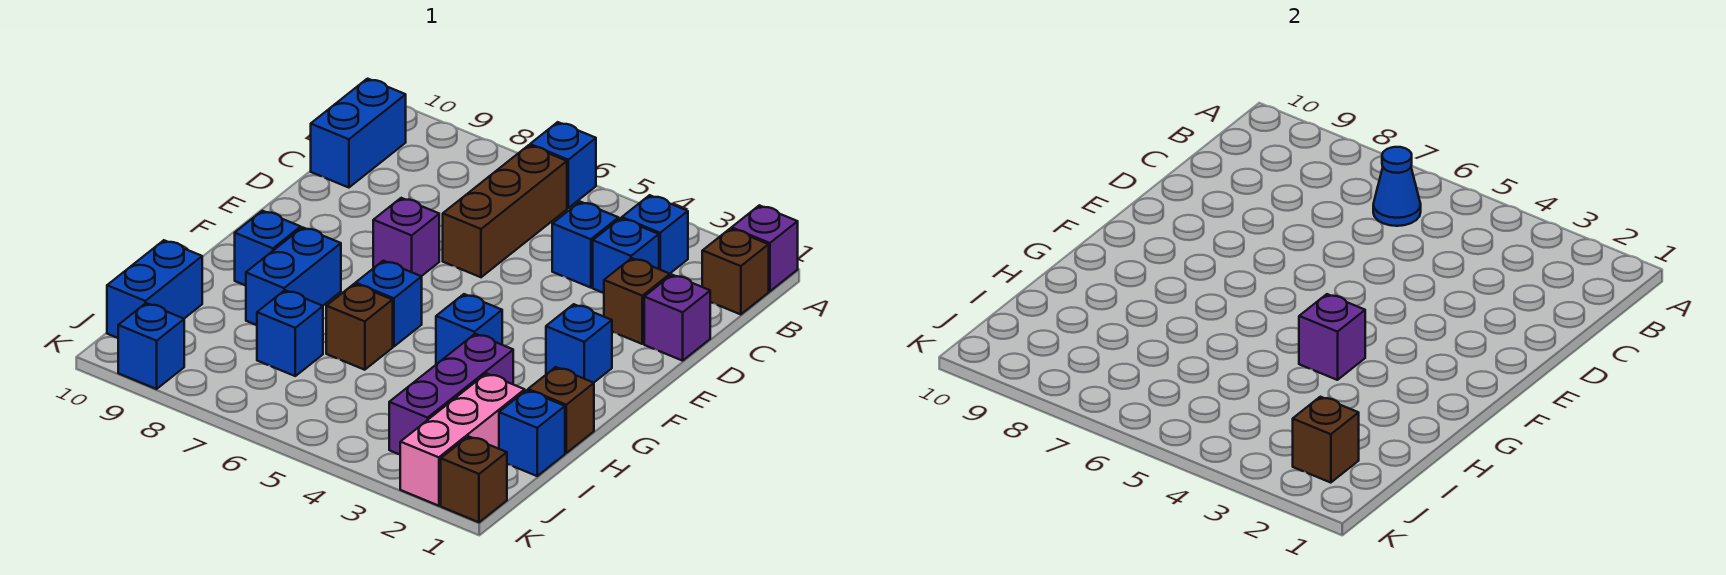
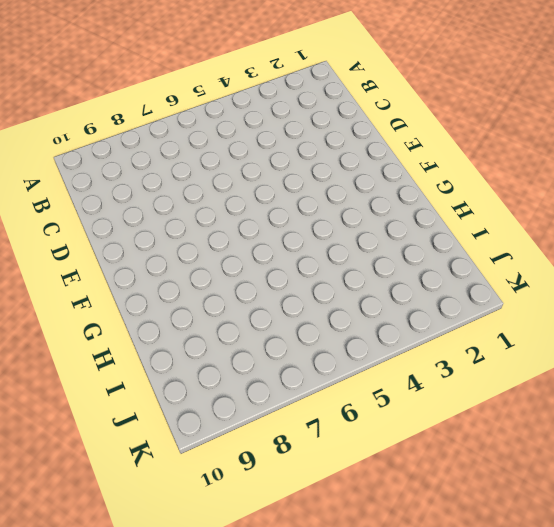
none -> purple brick A1 level 1
none -> blue brick A6 level 1
none -> brown brick B1 level 1

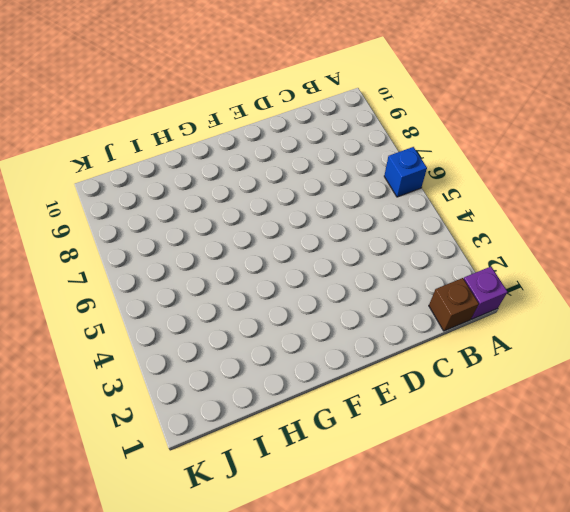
none -> blue brick B3 level 1
none -> brown brick B6:D6 level 1
none -> blue brick B10:C10 level 1

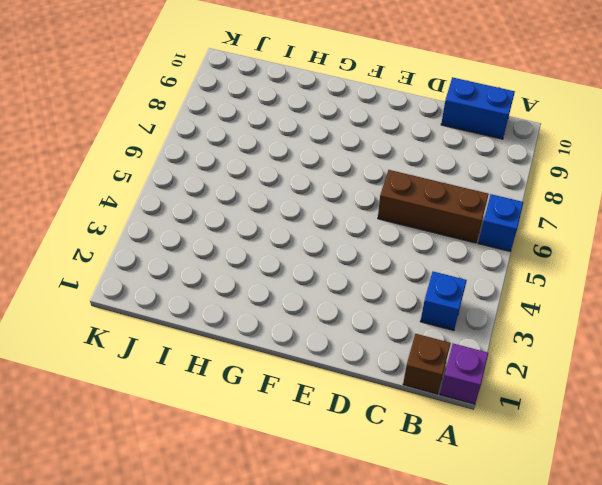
none -> blue brick C3 level 1
none -> blue brick C4 level 1
none -> purple brick D1 level 1

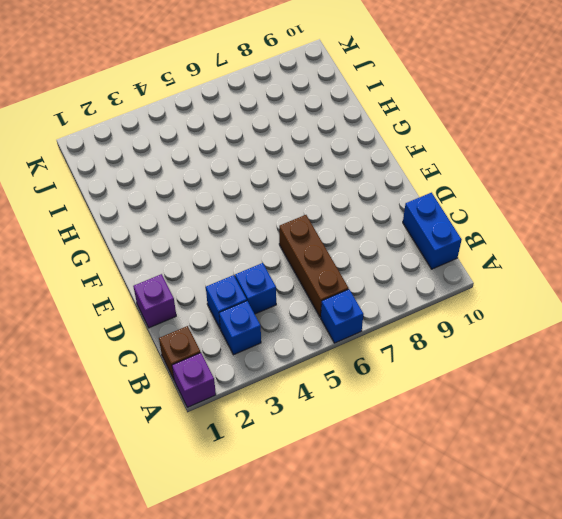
none -> brown brick D2 level 1
none -> purple brick E7 level 1
none -> blue brick F2 level 1

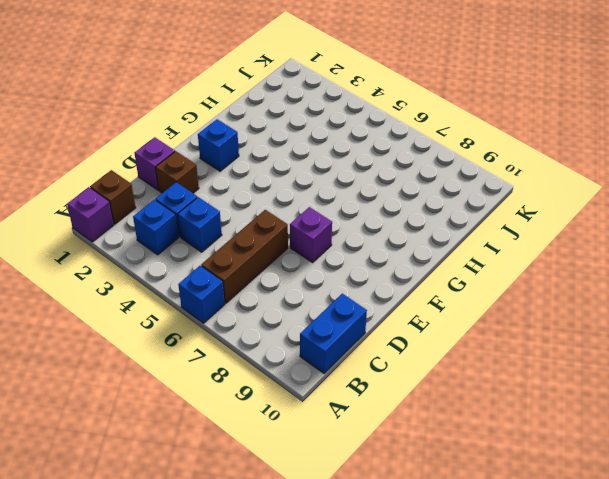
none -> blue brick G4 level 1
none -> blue brick G6 level 1
none -> blue brick G8:H8 level 1

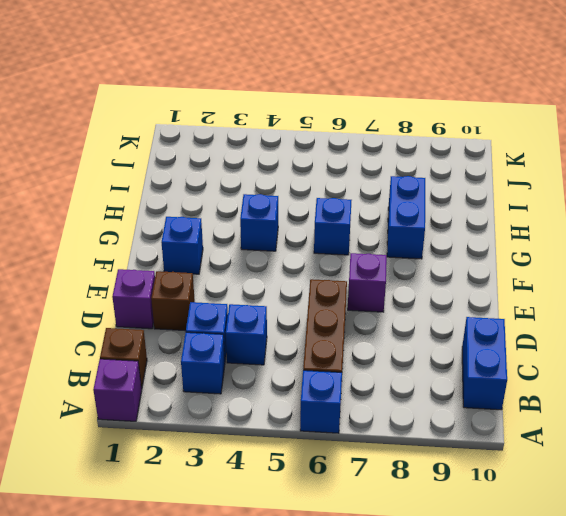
none -> blue brick G9 level 1
none -> brown brick H1 level 1
none -> purple brick H3:J3 level 1

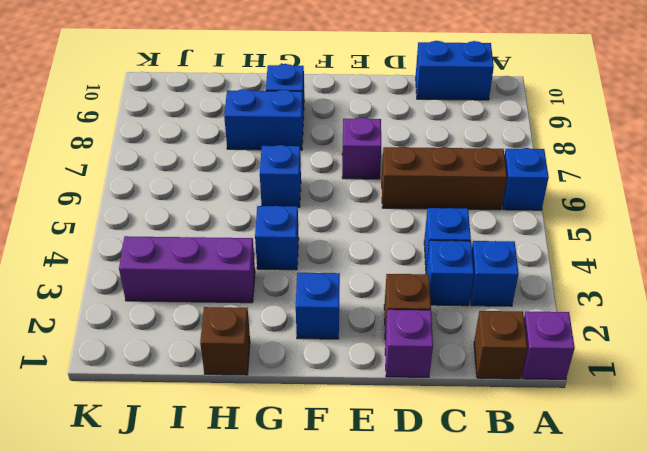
none -> brown brick H6 level 1
none -> blue brick I1 level 1
none -> pink brick I2:K2 level 1

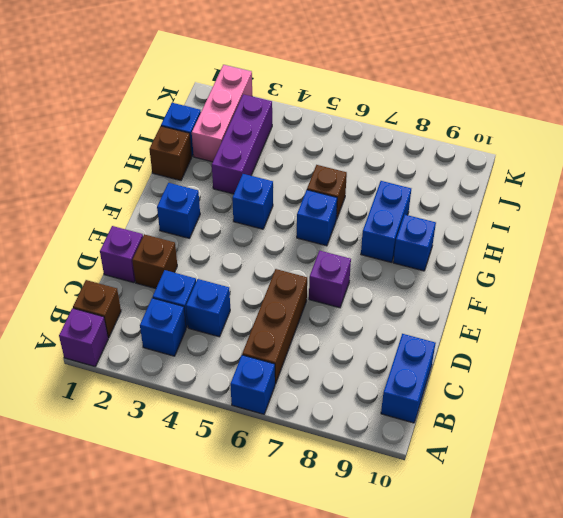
none -> blue brick I7 level 1
none -> blue brick I10:J10 level 1
none -> brown brick K1 level 1

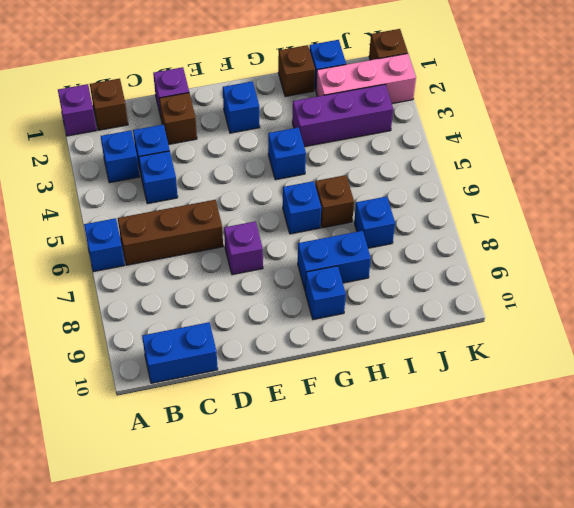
none -> blue brick I10:J10 level 1
none -> blue brick K9 level 1
none -> blue cone B6 level 2

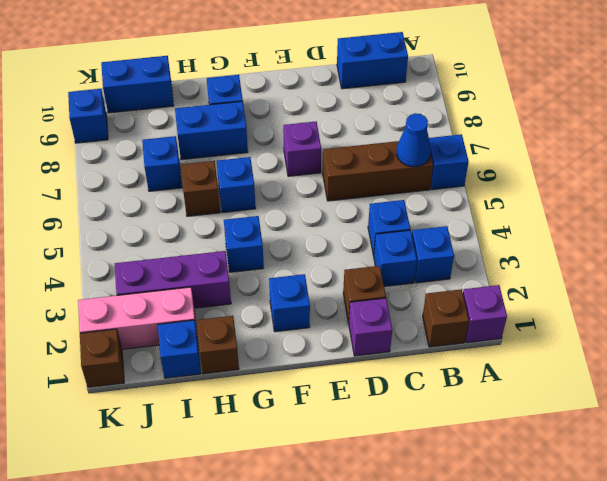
none -> purple brick G4 level 2
none -> brown brick J2 level 2

